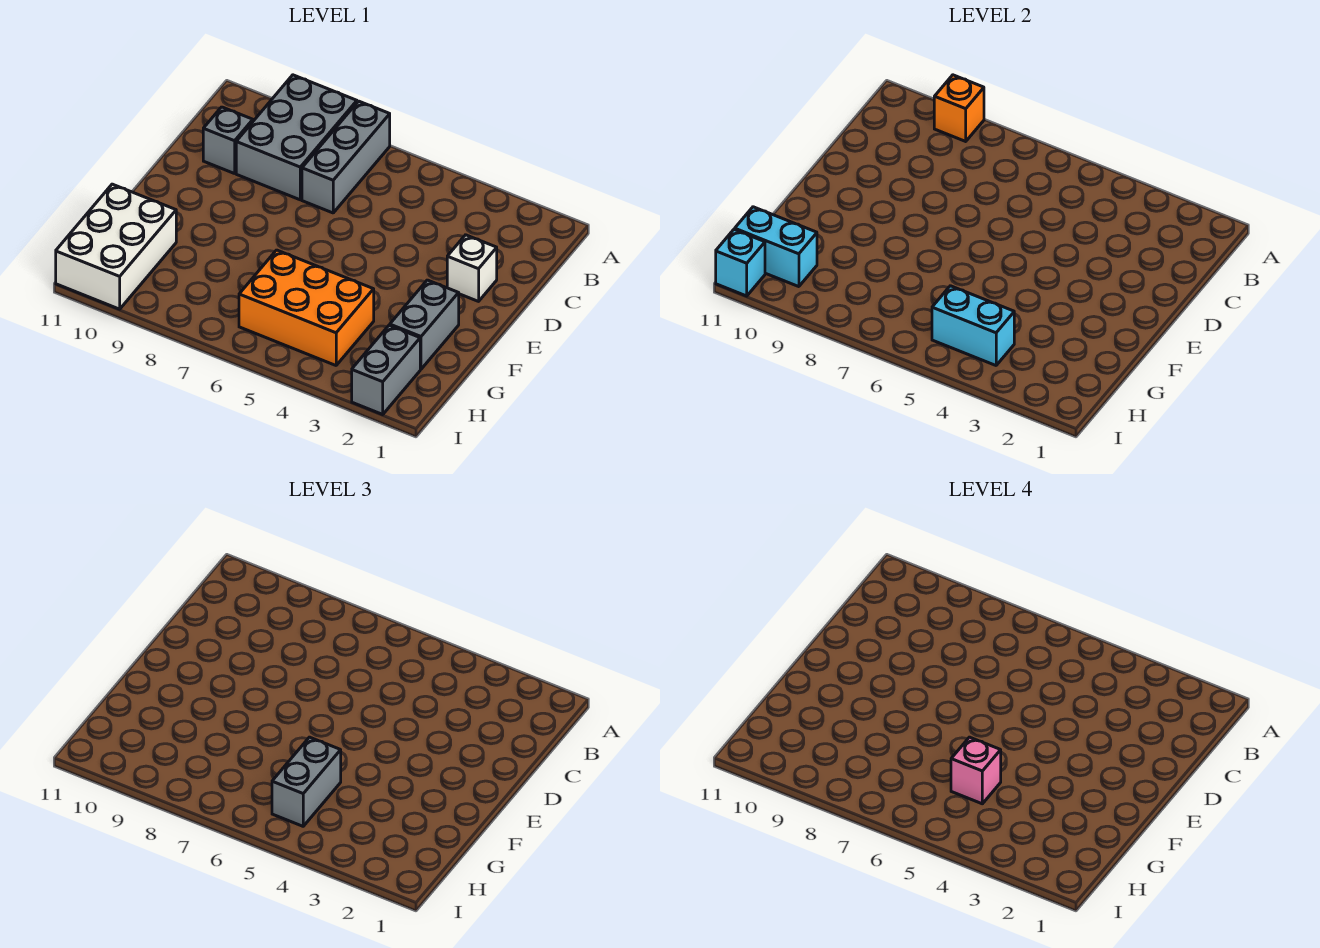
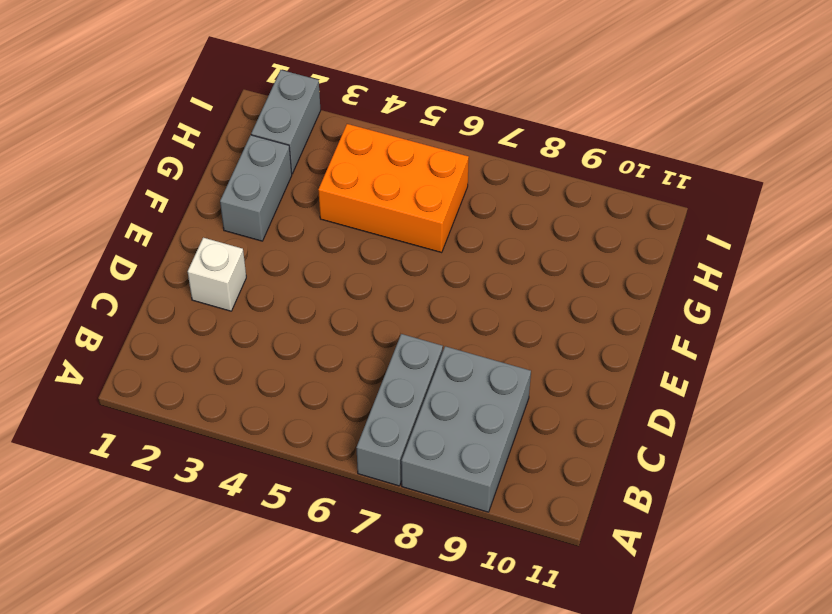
none -> grey brick C10 level 1
none -> white brick G10:I11 level 1
none -> orange brick A9 level 2

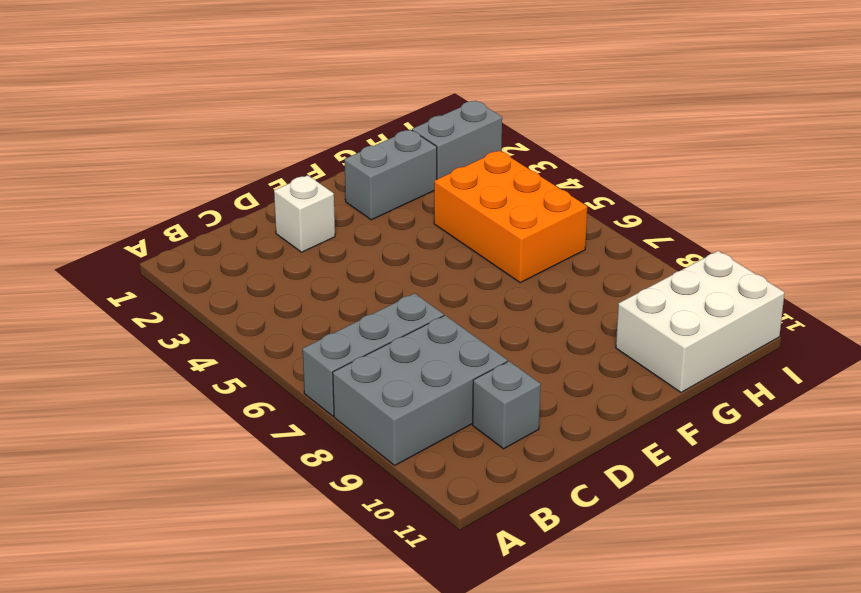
none -> orange brick A9 level 2
none -> cyan brick H4:H5 level 2
none -> cyan brick H10:H11 level 2

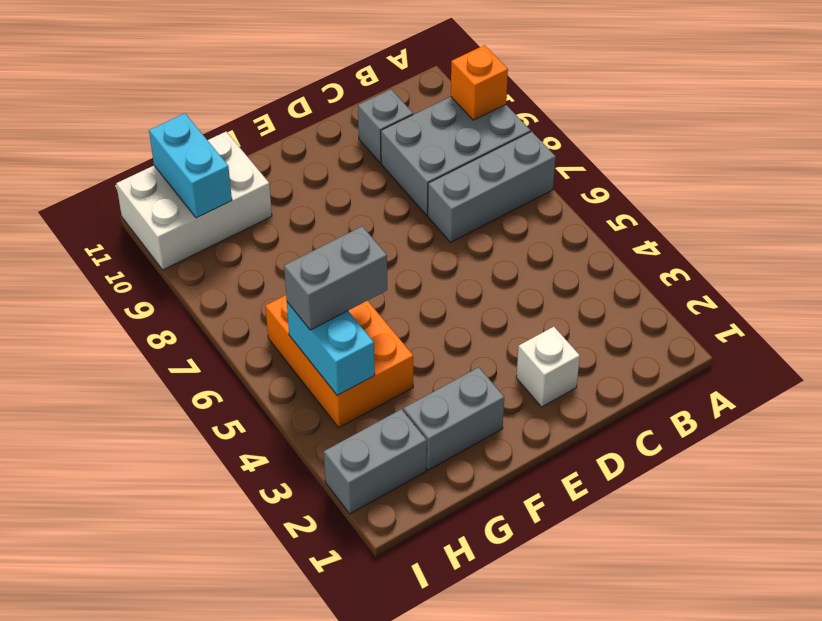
none -> cyan brick I11 level 2
none -> pink brick G5 level 4

